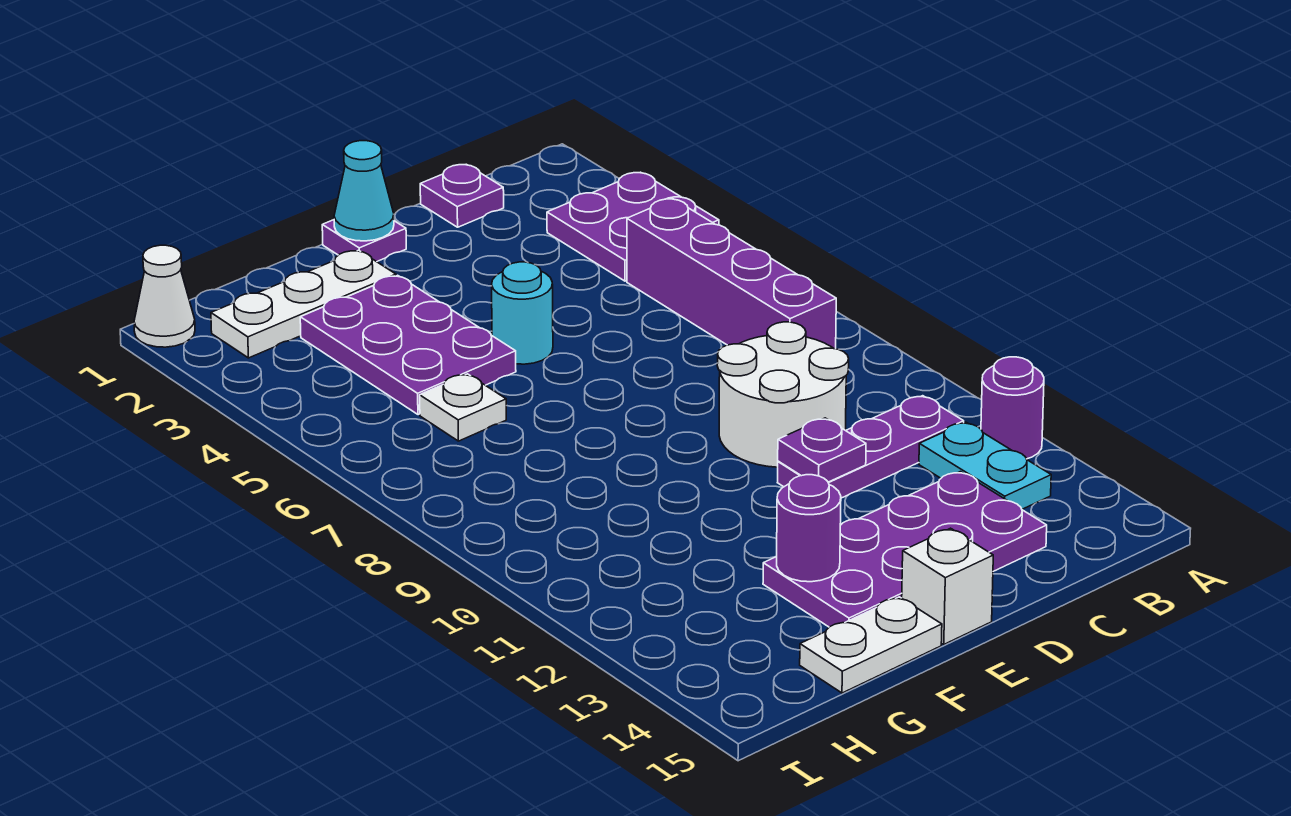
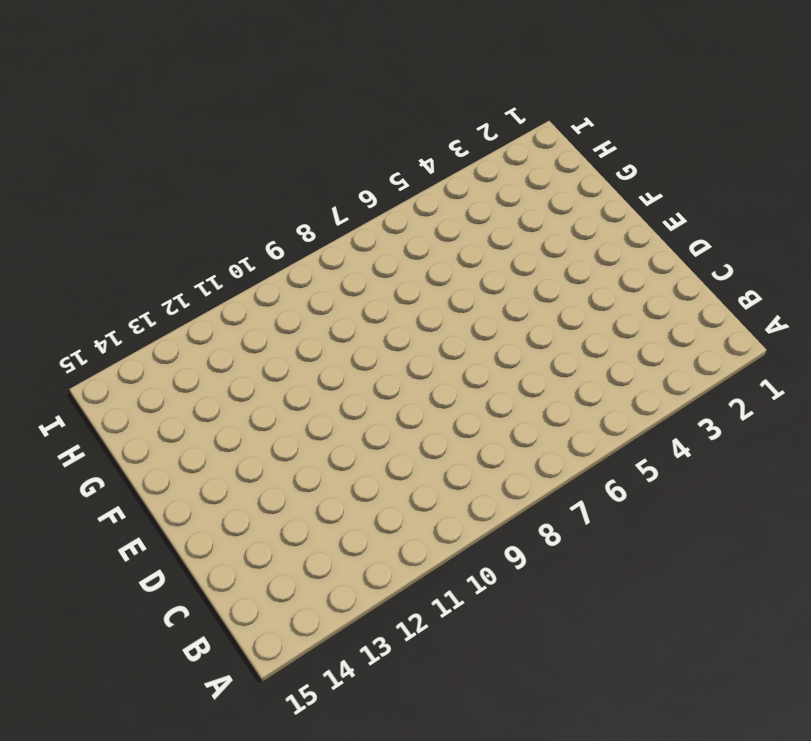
none -> purple plate A3:B4 level 1
none -> purple round brick A12 level 1
none -> purple brick B5:B8 level 1

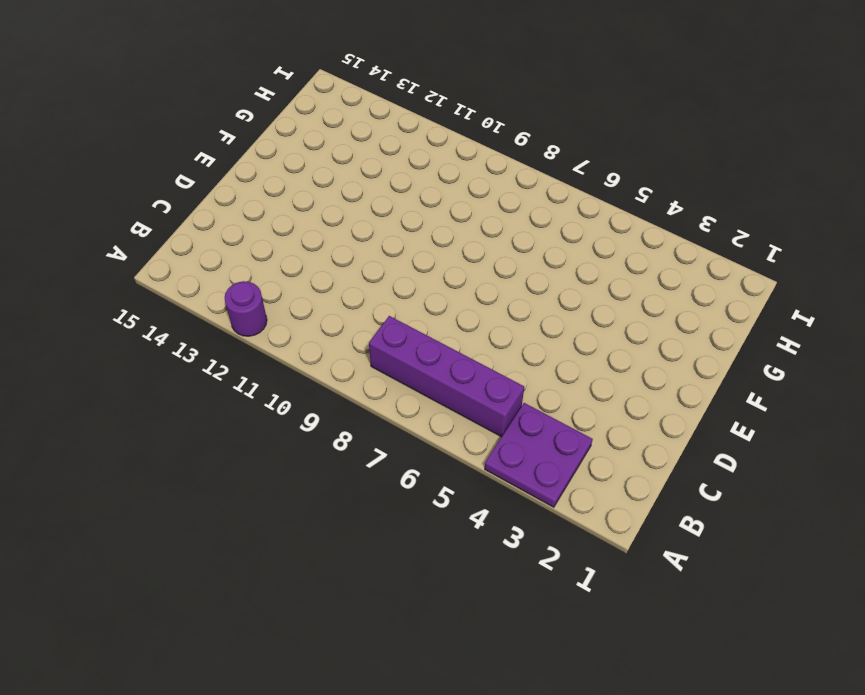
none -> purple plate B11:D11 level 1
none -> cyan plate B12:B13 level 1
none -> purple plate C1 level 1

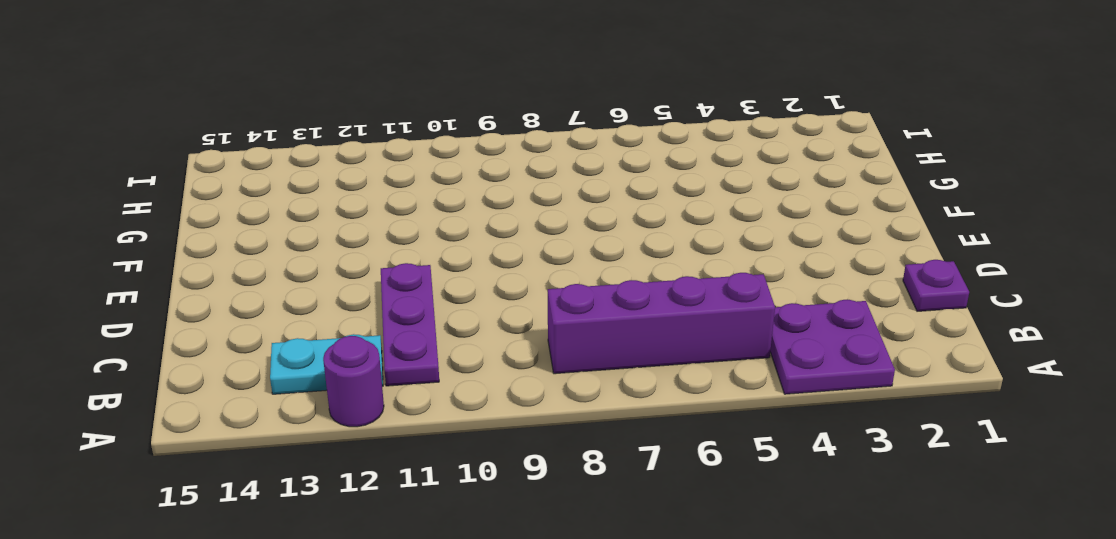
none -> white round brick C9:D10 level 1
none -> purple plate C13:F14 level 1
none -> purple plate E1 level 1

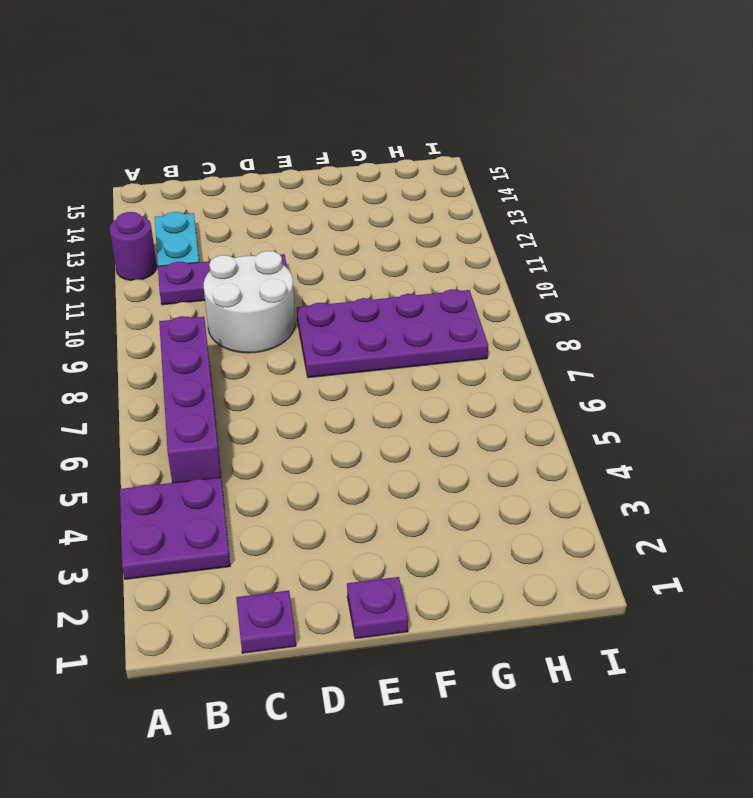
purple plate E8:H9 level 1 -> purple plate C13:F14 level 1
none -> cyan round brick E5 level 1
none -> white brick E15 level 1
none -> white plate F2:H2 level 1

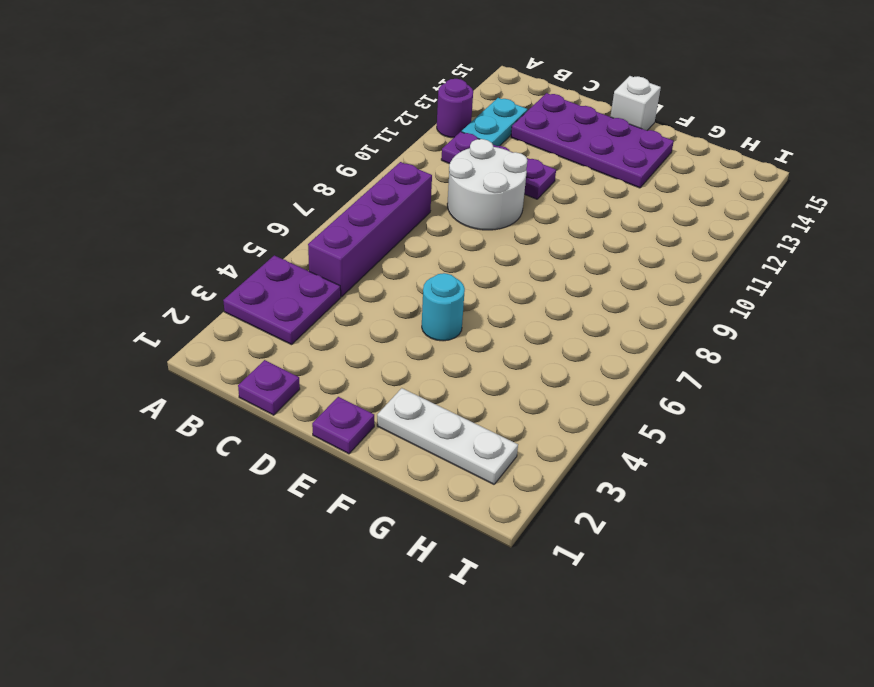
none -> purple plate F3:G5 level 1
none -> white plate F15:G15 level 1
none -> white plate G6 level 1

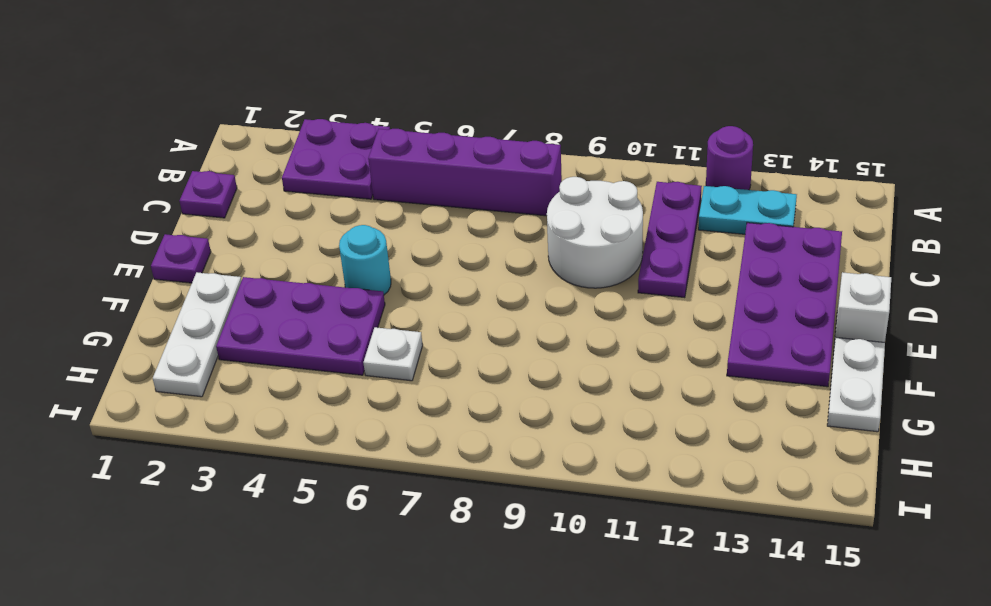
none -> white cone I1 level 1
none -> purple plate D11 level 2
none -> cyan cone E1 level 2

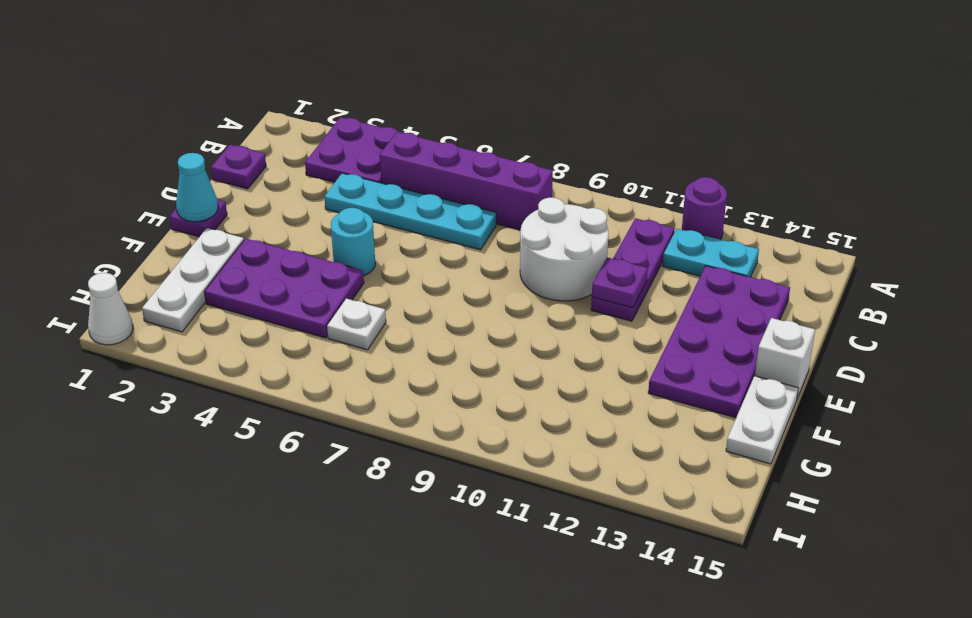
cyan plate C4:C7 level 1 -> none
none -> purple round brick F13 level 2

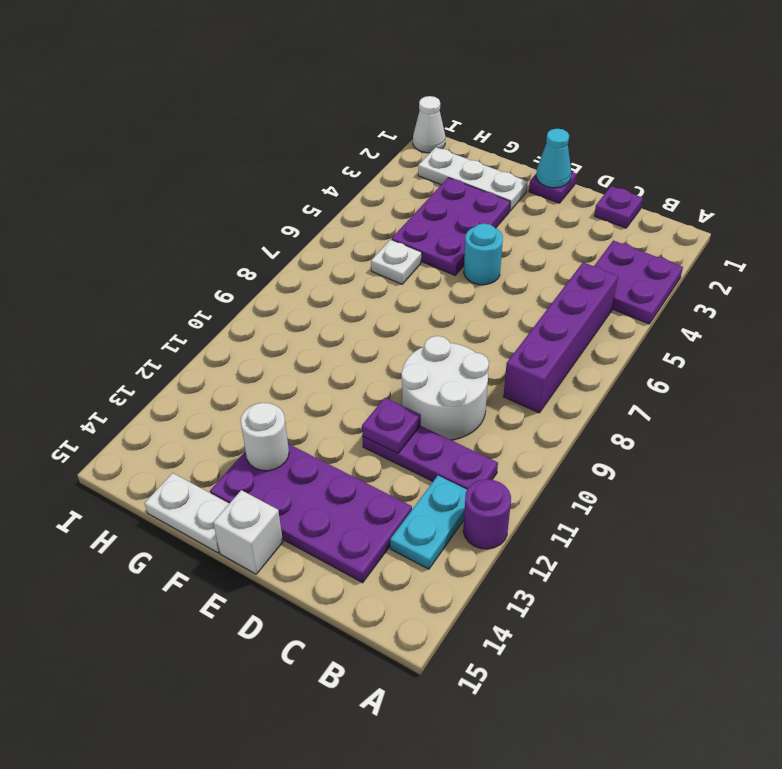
white round brick F13 level 2 -> purple round brick F13 level 2

